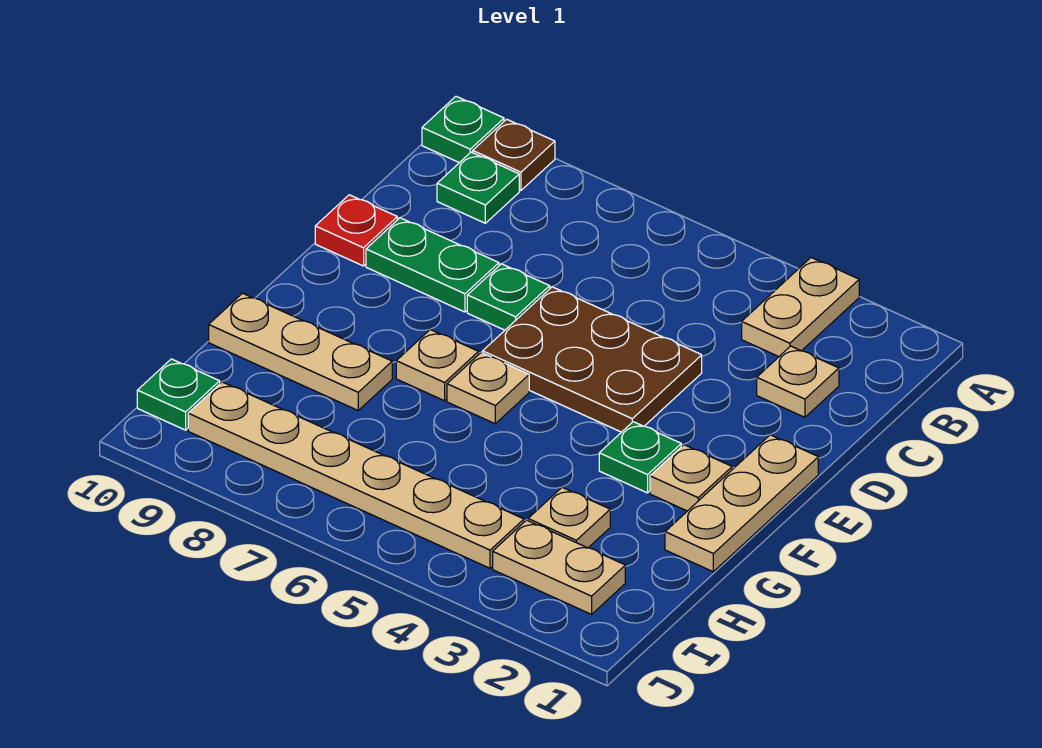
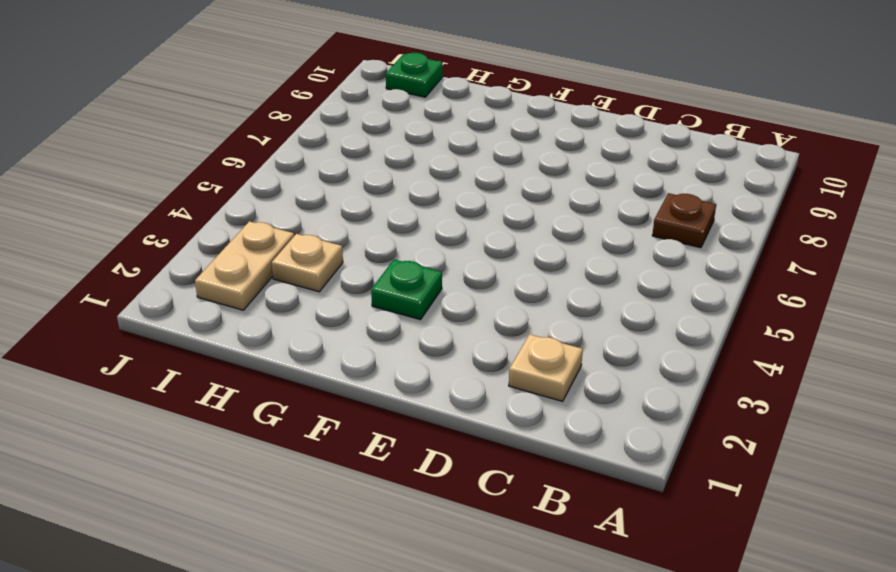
brown plate B7 level 1 -> brown plate A9 level 1
none -> tan plate A3:B3 level 1
none -> green plate A10 level 1
none -> green plate B9 level 1

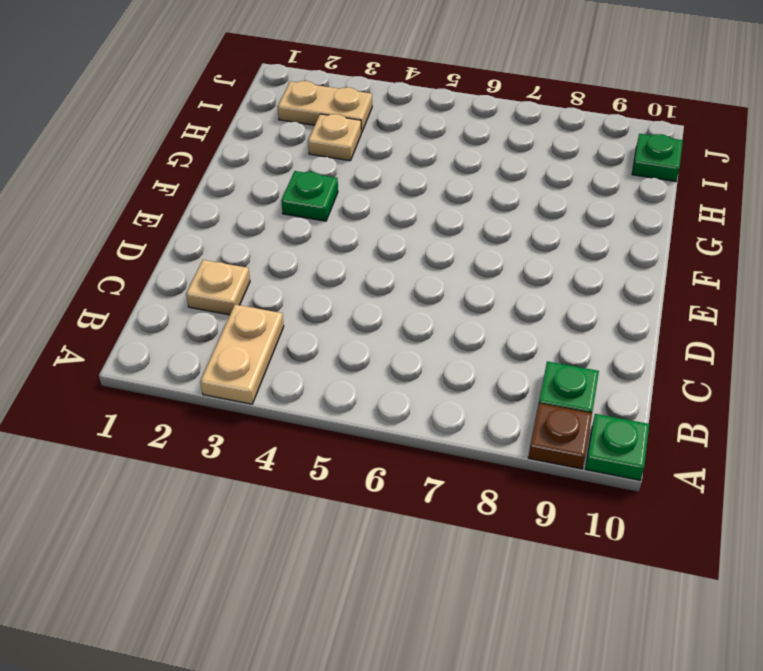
none -> brown plate D4:E6 level 1
none -> green plate D7 level 1
none -> green plate D8:D9 level 1

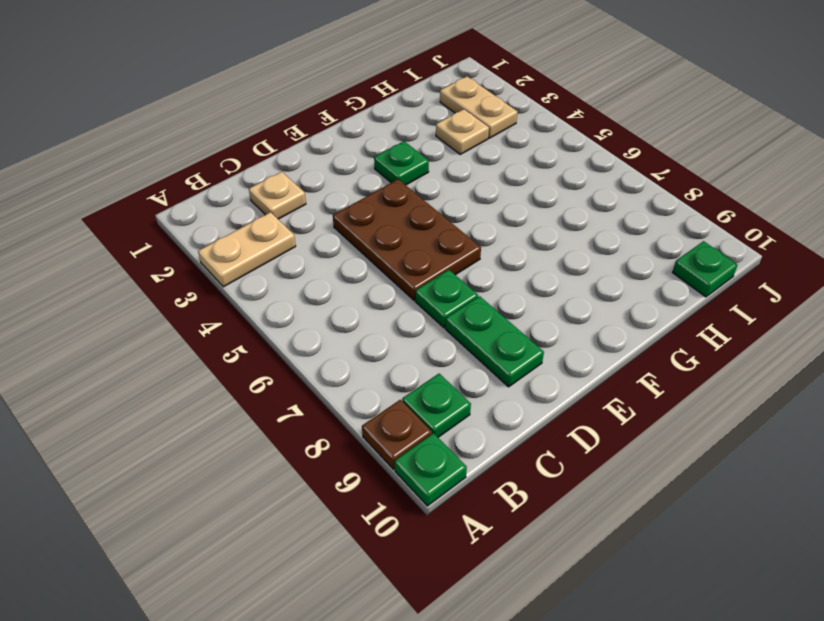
none -> red plate D10 level 1
none -> tan plate E1:G1 level 1
none -> tan plate F2 level 1

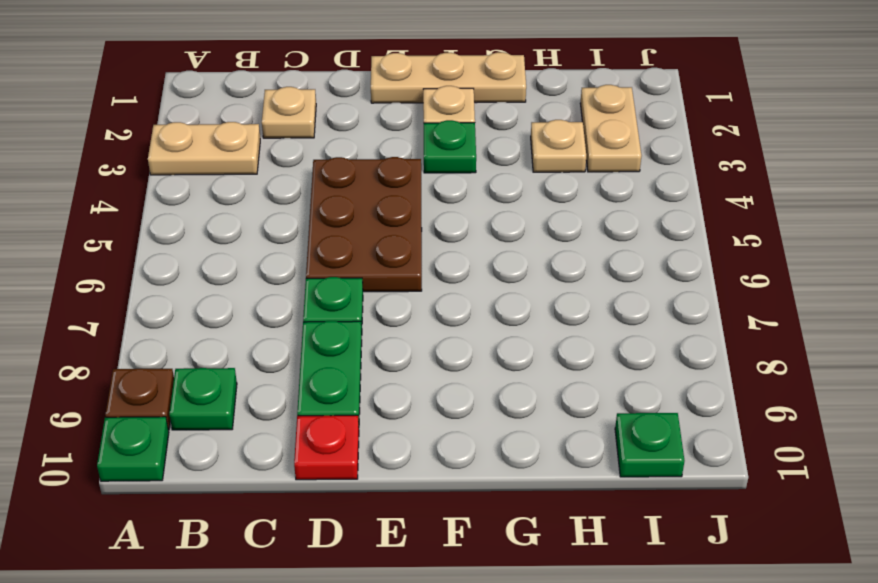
none -> tan plate F6 level 1
none -> tan plate F7 level 1
none -> tan plate G8:G10 level 1

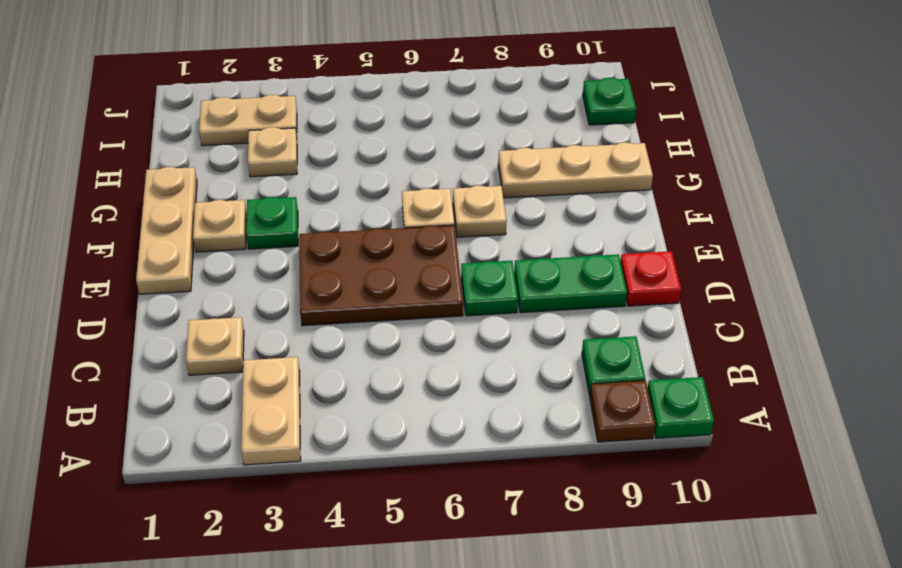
none -> tan plate I4:I9 level 1

